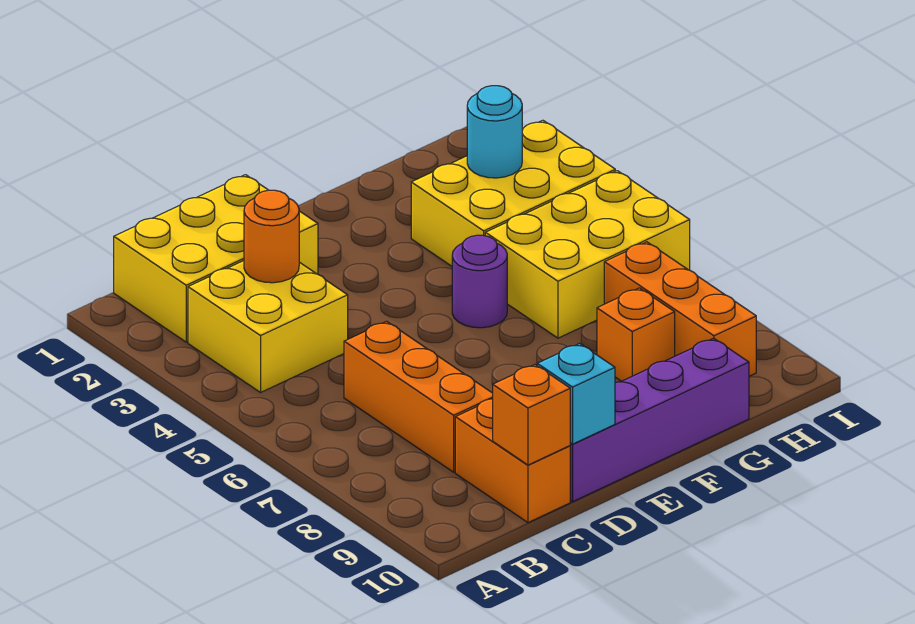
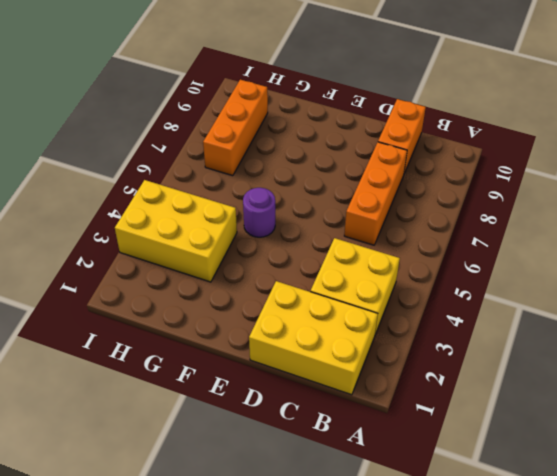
none -> purple brick D10:G10 level 1
none -> yellow brick G5:I6 level 1
none -> orange brick G8 level 1

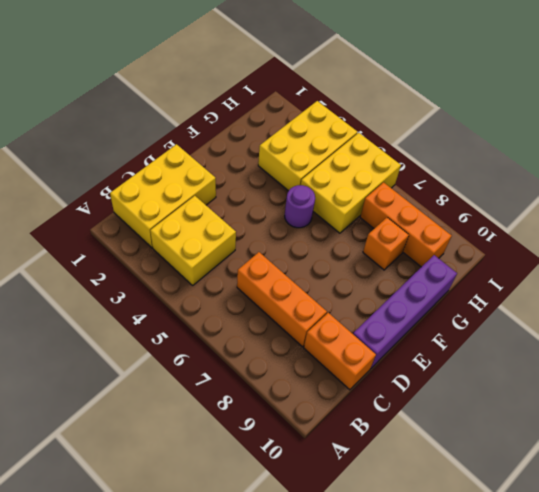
none -> orange round brick C3 level 2
none -> orange brick C10 level 2
none -> cyan brick D10 level 2

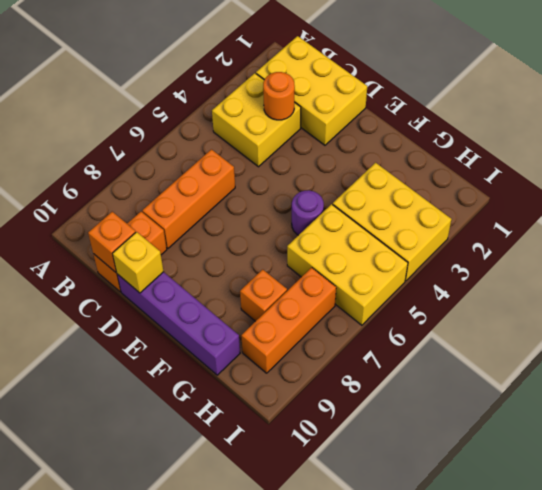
yellow brick D10 level 2 -> cyan brick D10 level 2
none -> cyan round brick H3 level 2

